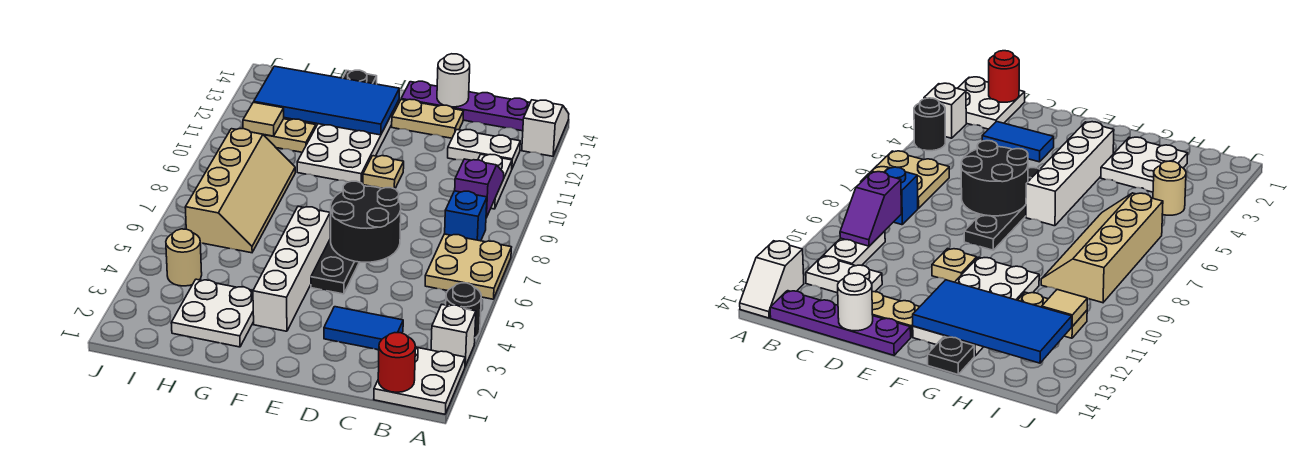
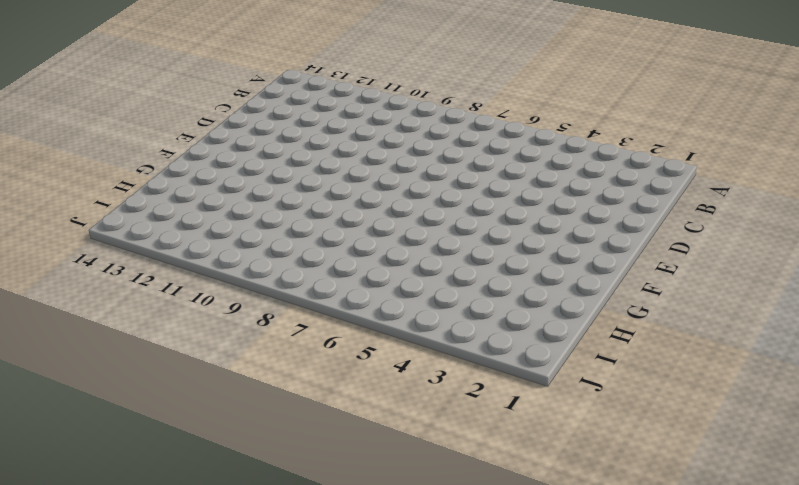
none -> white plate A1:B2 level 1
none -> white brick A3 level 1
none -> black round brick A4 level 1

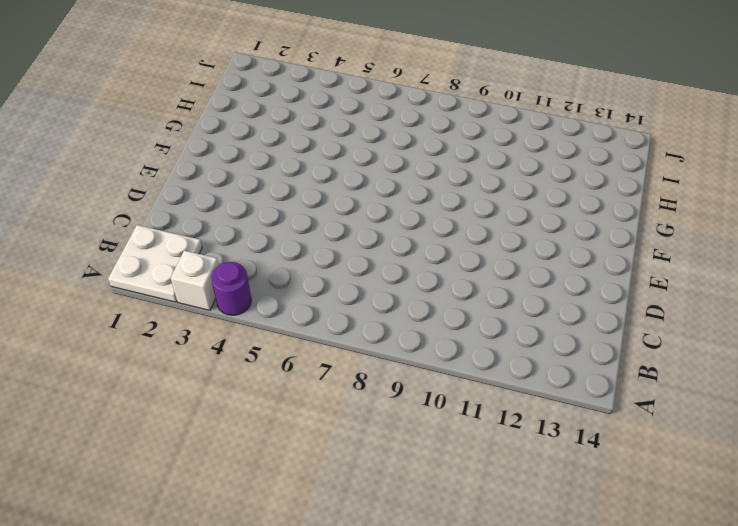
purple round brick A4 level 1 -> black round brick A4 level 1
none -> tan plate A6:B7 level 1
none -> white slope A13:A14 level 1 top 13
none -> blue brick B8 level 1

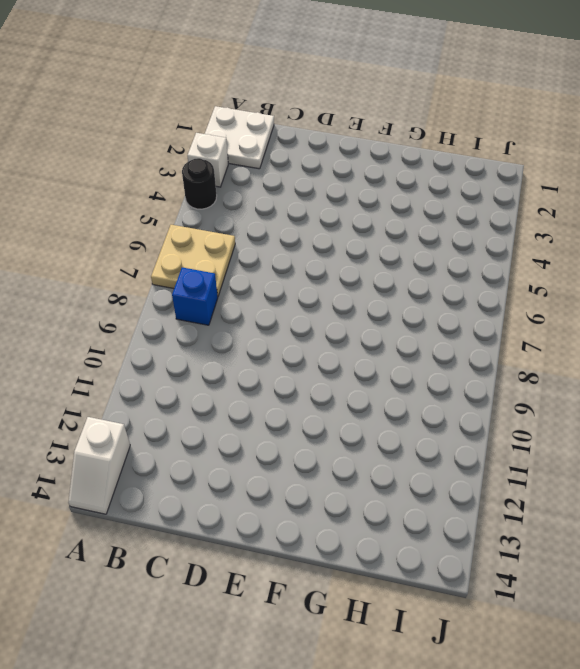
none -> white plate B10:B11 level 1
none -> white plate B12:C12 level 1
none -> purple plate B14:E14 level 1

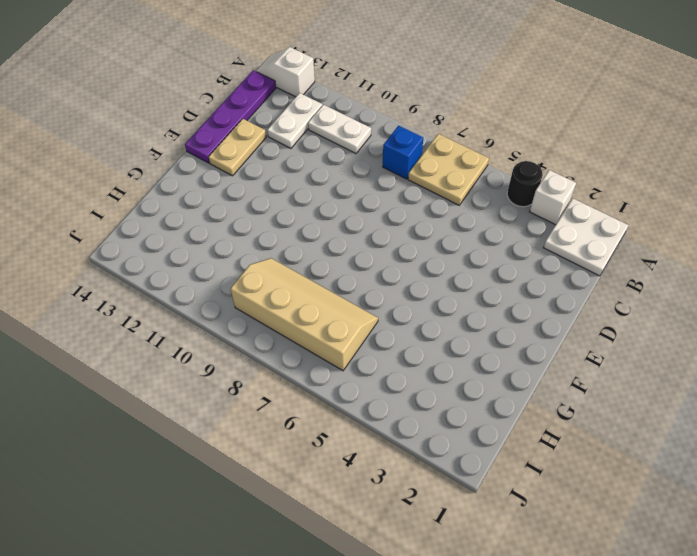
none -> blue tile C3:D3 level 1
none -> black plate E5:E8 level 1
none -> tan plate E10 level 1

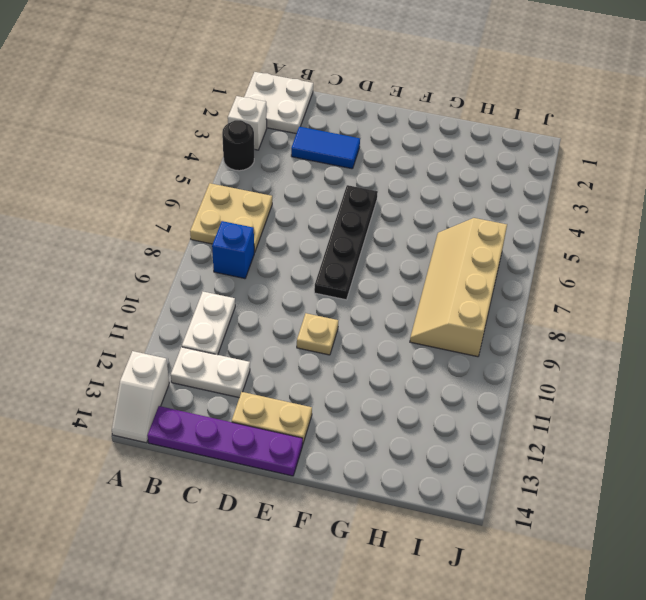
none -> white brick F3:F6 level 1
none -> white plate F10:G13 level 1
none -> white plate G2:H3 level 1

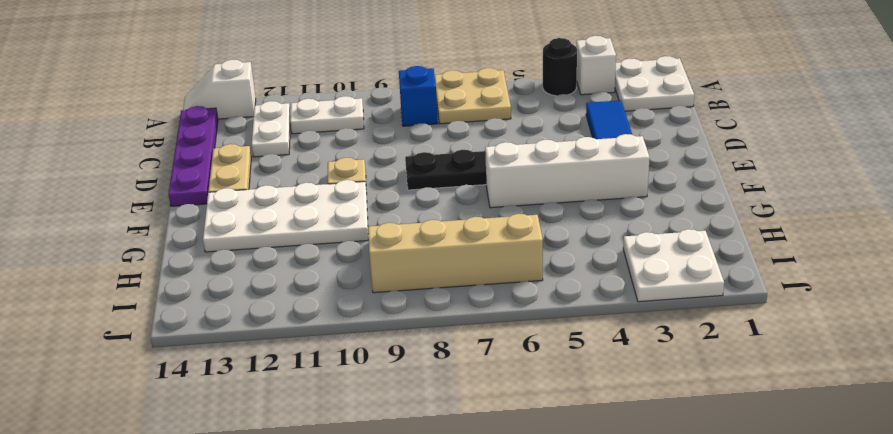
white plate I2:J3 level 1 -> white plate G2:H3 level 1
none -> black plate G14 level 1
none -> tan plate H11:I11 level 1
none -> tan round brick I4 level 1

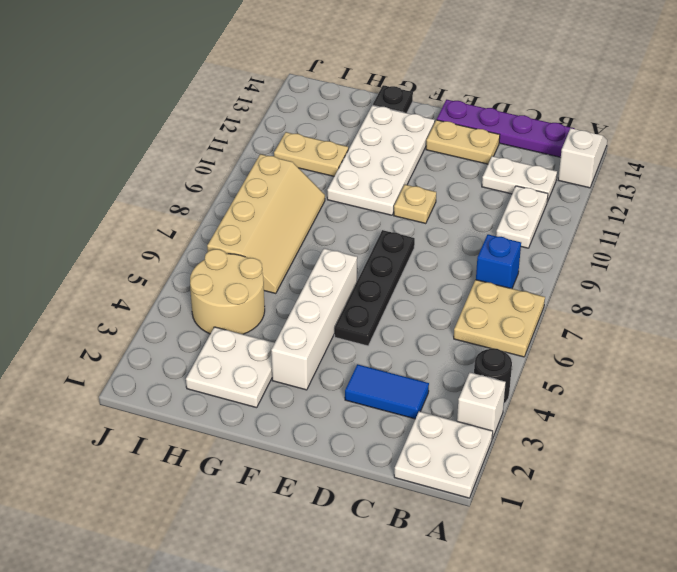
tan round brick H4:I5 level 1 -> tan round brick I4 level 1
none -> red round brick B1 level 2
none -> purple slope B9:B10 level 2 top 9
none -> black round brick D6:E7 level 2

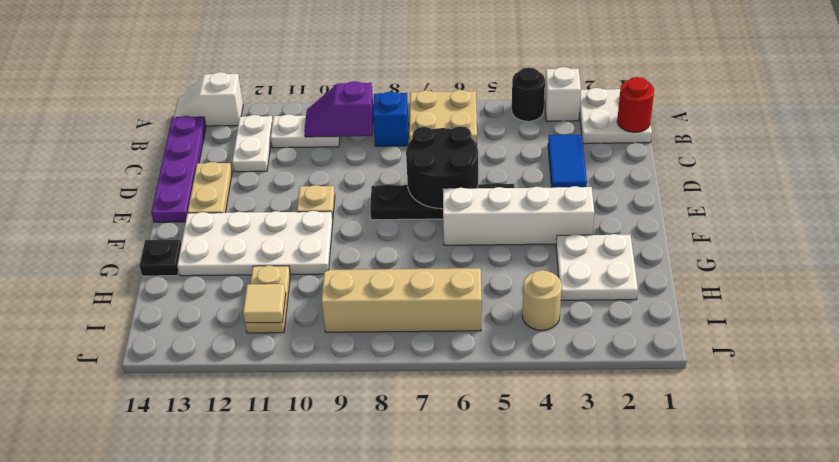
none -> white round brick D14 level 2
none -> blue tile F12:I13 level 2

